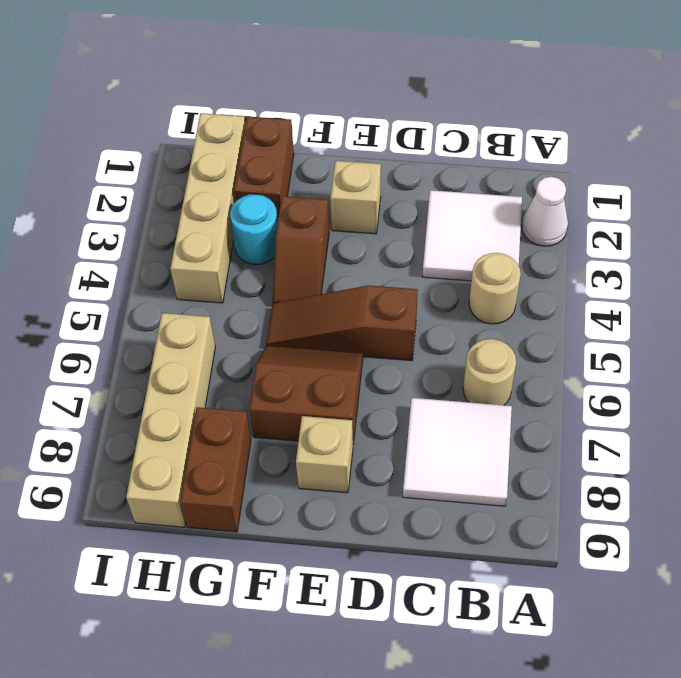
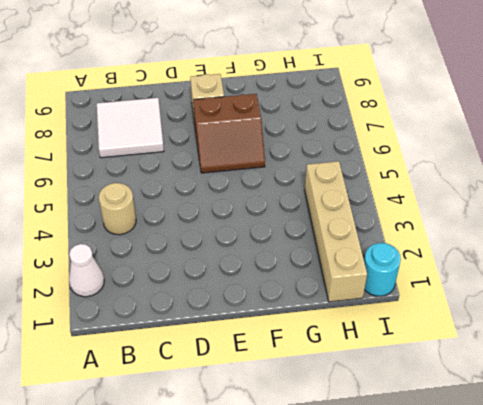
cyan round brick I1 level 1 -> cyan round brick G3 level 1
none -> white tile B2:C3 level 1
none -> tan round brick B6 level 1
none -> brown slope D5:F5 level 1 top D

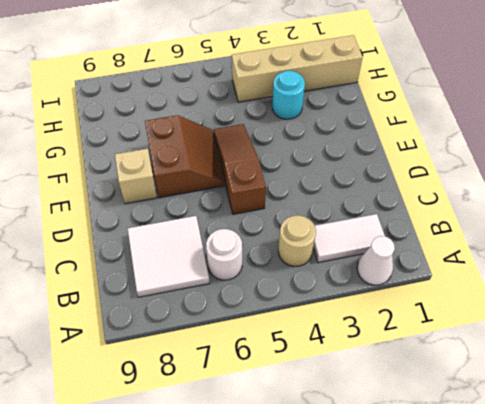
white tile B2:B3 level 1 -> white tile B2:C3 level 1
white round brick B6 level 1 -> tan round brick B6 level 1
none -> tan brick E2 level 1
none -> brown slope F3:F4 level 1 top 3
none -> brown brick G1:G2 level 1

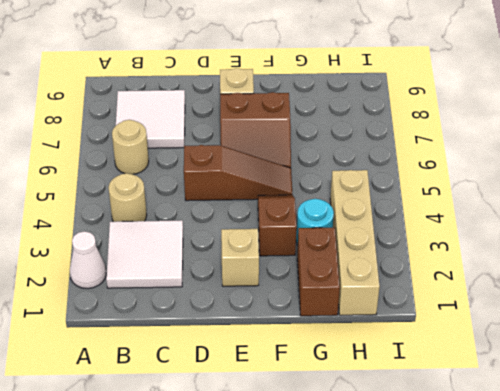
none -> brown brick G8:G9 level 1
none -> tan brick H6:H9 level 1

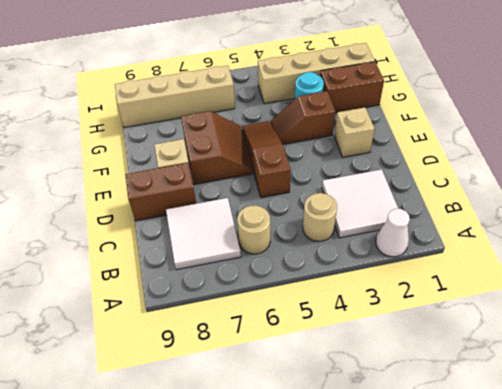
brown brick D8:D9 level 1 -> brown brick G8:G9 level 1

